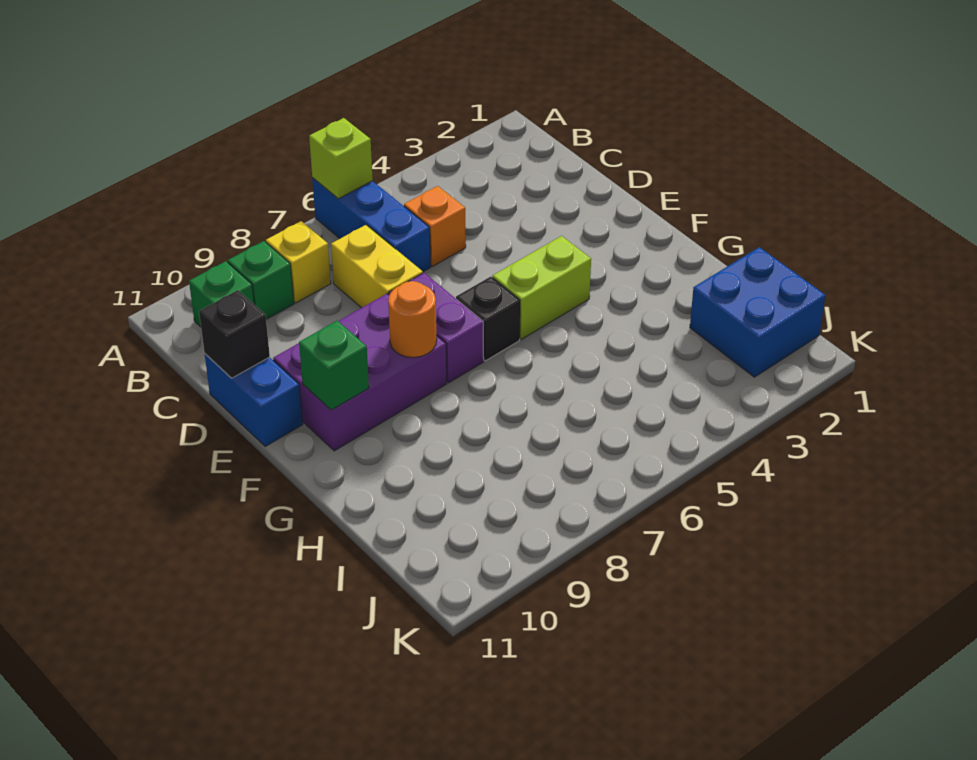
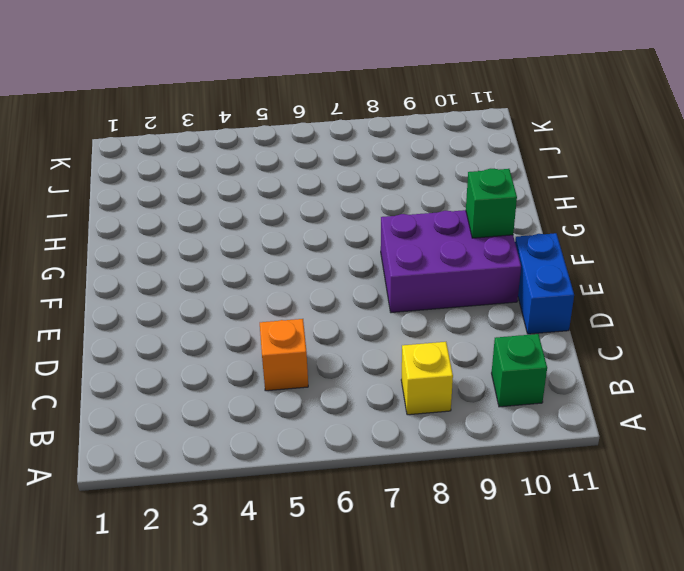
none -> blue brick A6:C6 level 1
none -> green brick B9 level 1
none -> yellow brick C7:D7 level 1

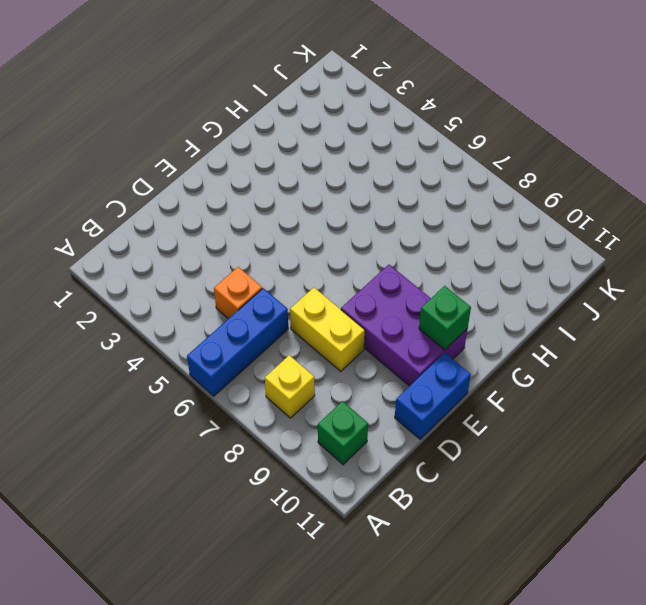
yellow brick D7:D8 level 1 -> yellow brick C7:D7 level 1
none -> green brick B9 level 1
none -> purple brick E7:F7 level 1
none -> lime brick F4:F5 level 1

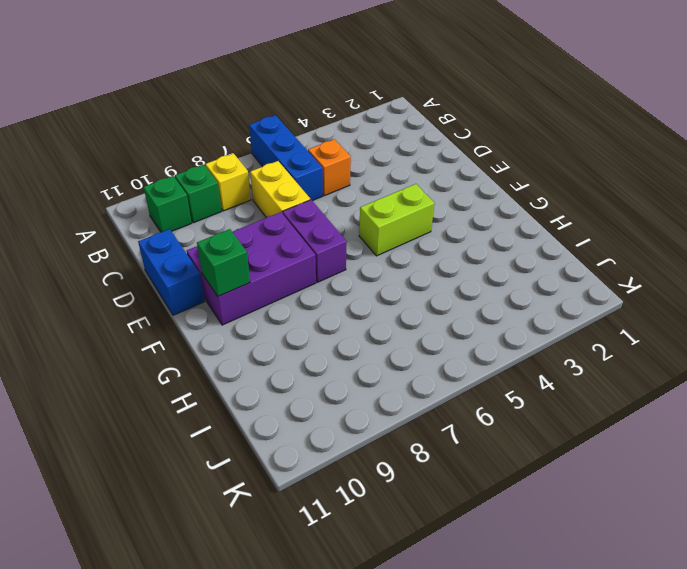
none -> black brick F6 level 1
none -> blue brick I1:J2 level 1
none -> lime brick A6 level 2

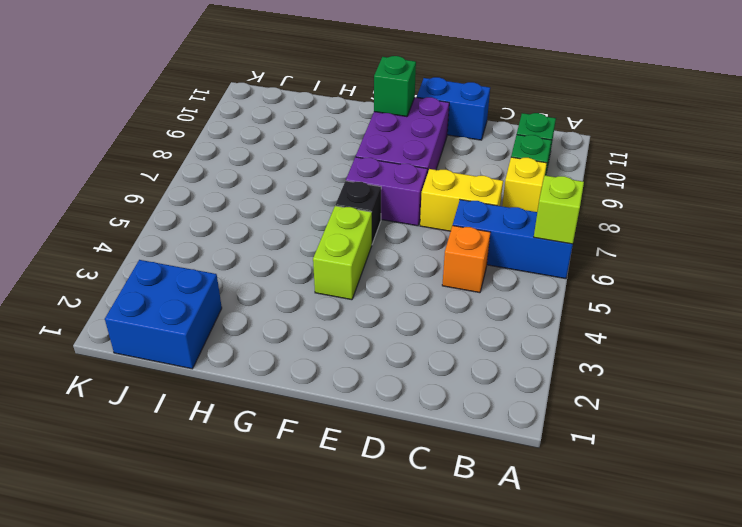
none -> black brick D11 level 2
none -> orange round brick F8 level 2

